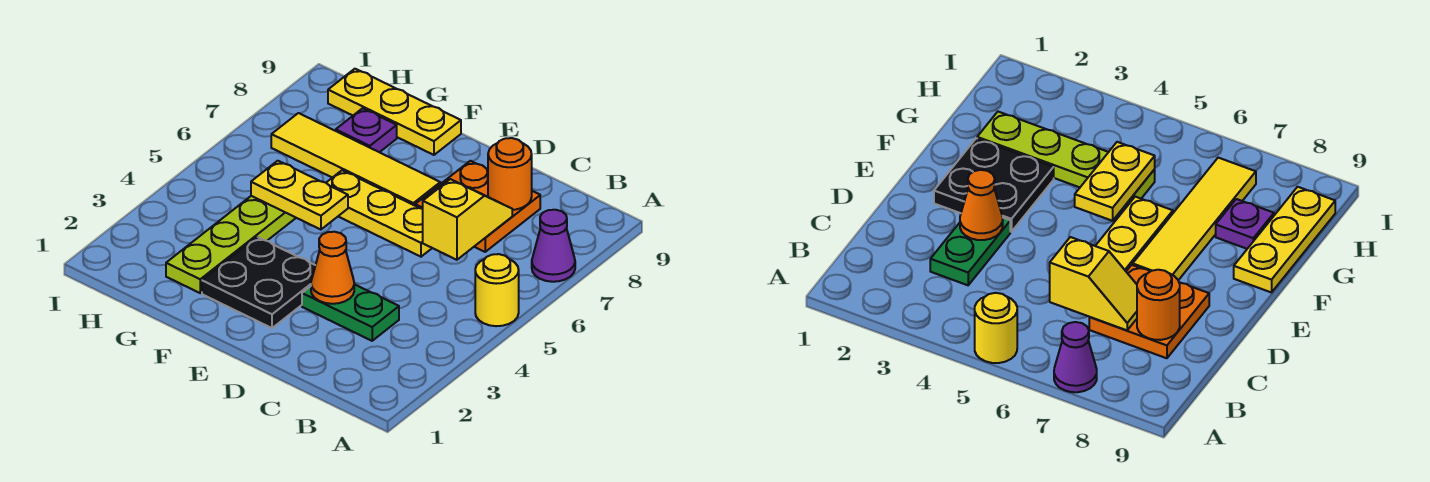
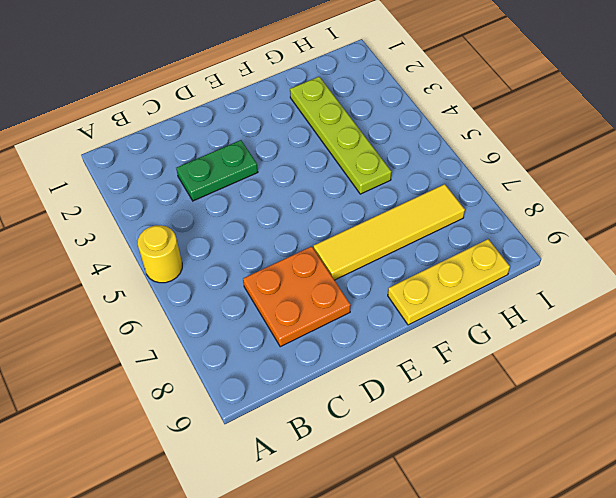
none -> purple cone A7 level 1
none -> yellow plate D6:F6 level 1
none -> black plate E2:F3 level 1

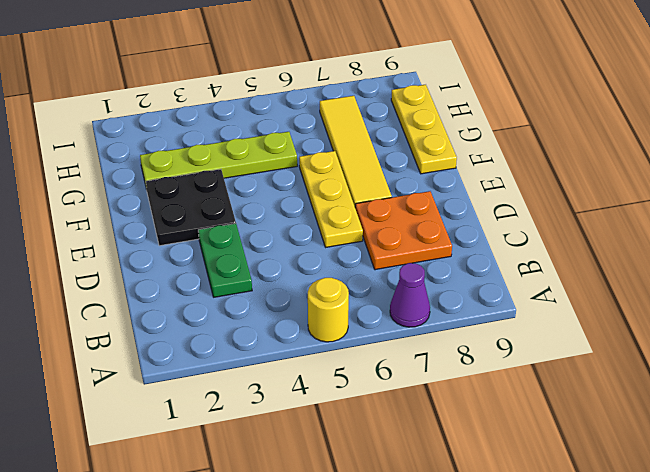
none -> purple plate G8 level 1
none -> yellow slope C6:C7 level 2 top 6
none -> orange round brick C8 level 2

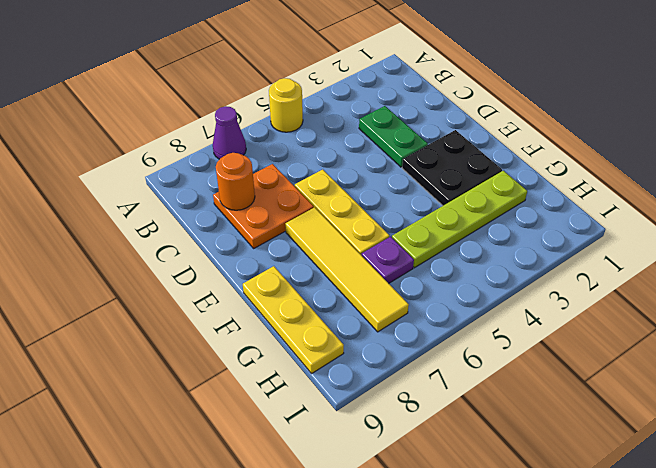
purple plate G6 level 1 -> purple plate G8 level 1
none -> yellow slope C6:C7 level 2 top 6
none -> orange cone D3 level 2
none -> yellow plate F5:G5 level 2

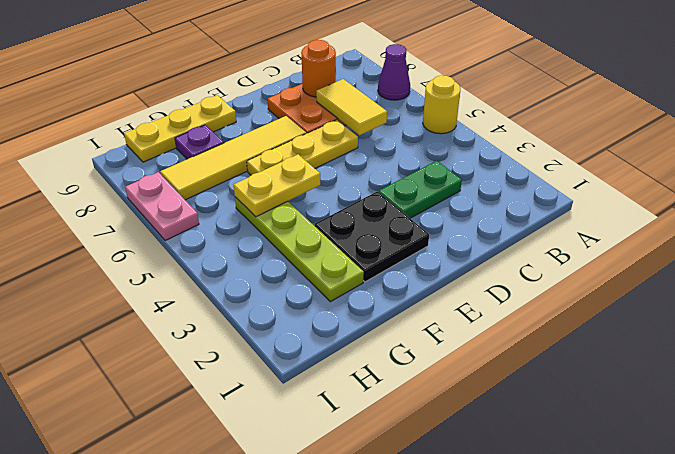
yellow tile C6:C7 level 2 -> yellow slope C6:C7 level 2 top 6
pink plate I6:I7 level 1 -> none
none -> orange cone D3 level 2

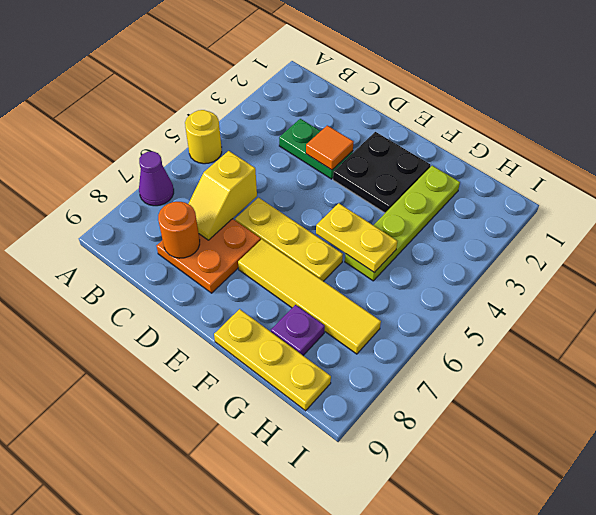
orange tile D3 level 2 -> orange cone D3 level 2

